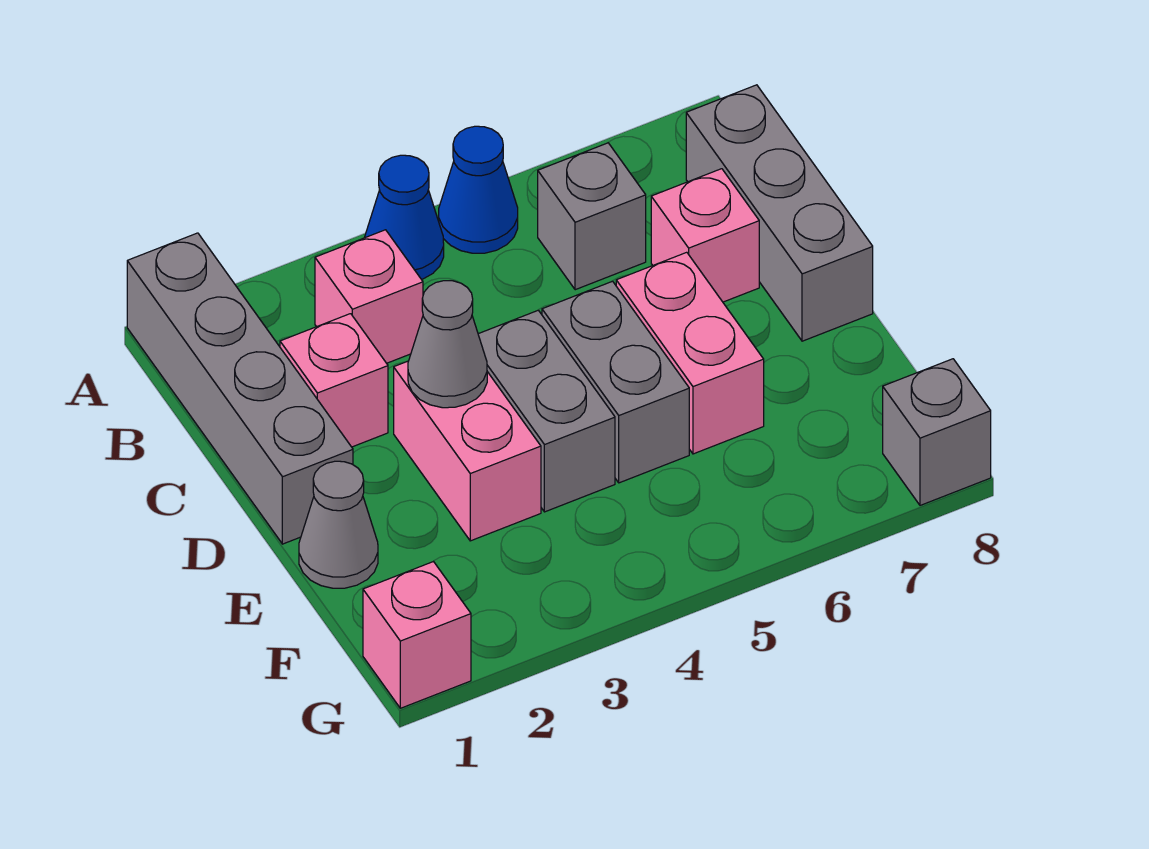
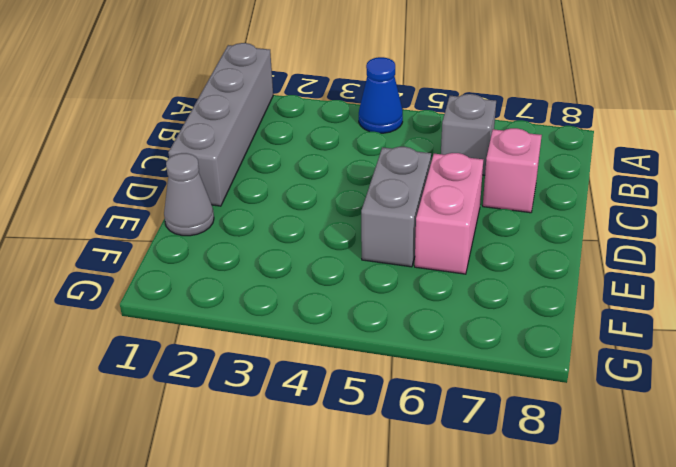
none -> blue cone A5 level 1
none -> pink brick B3 level 1
none -> grey brick B8:D8 level 1

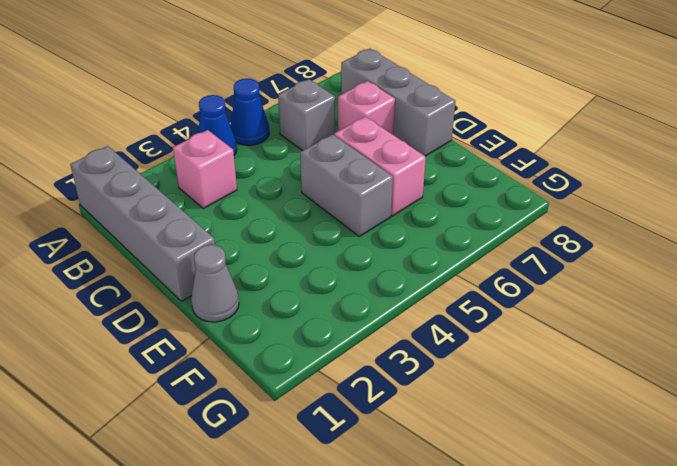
none -> pink brick C2 level 1
none -> pink brick D3:E3 level 1
none -> grey brick D4:E4 level 1

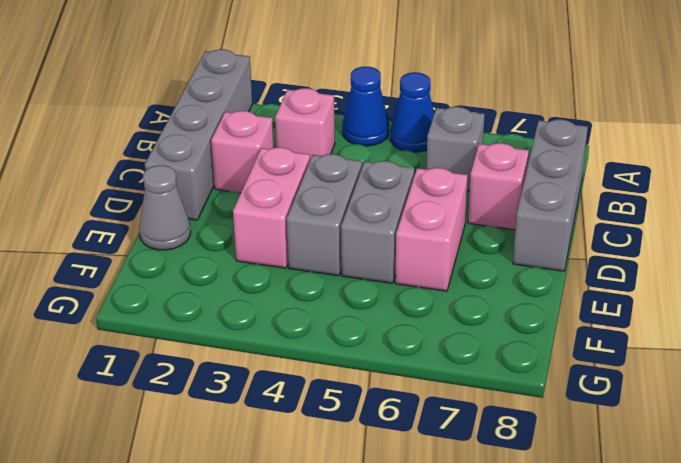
none -> pink brick G1 level 1
none -> grey brick G8 level 1
none -> grey cone D3 level 2

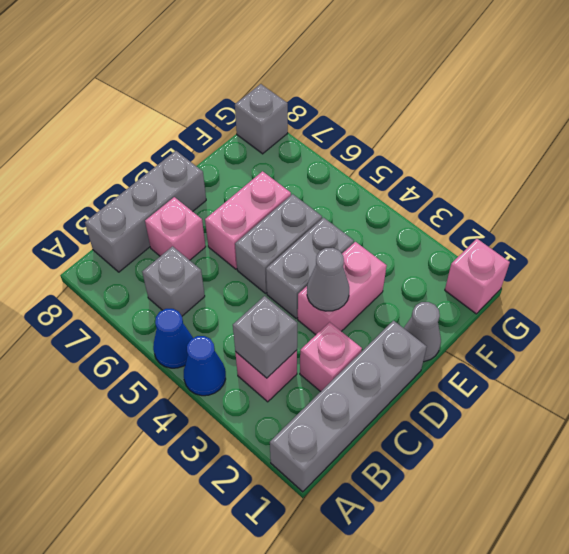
grey brick B3 level 2 -> none

